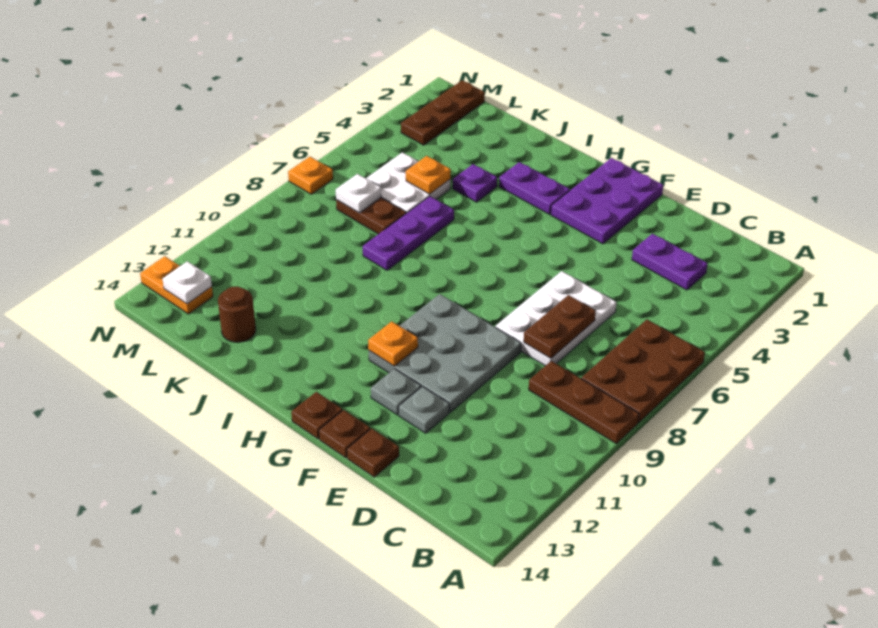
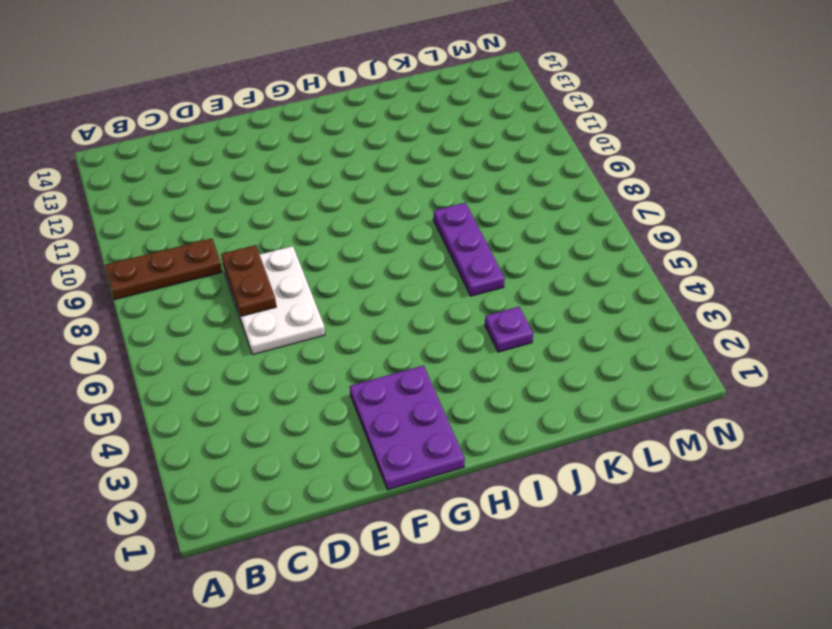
none -> brown plate A6:B8 level 1
none -> purple plate C3:D3 level 1
none -> grey plate E9:G11 level 1

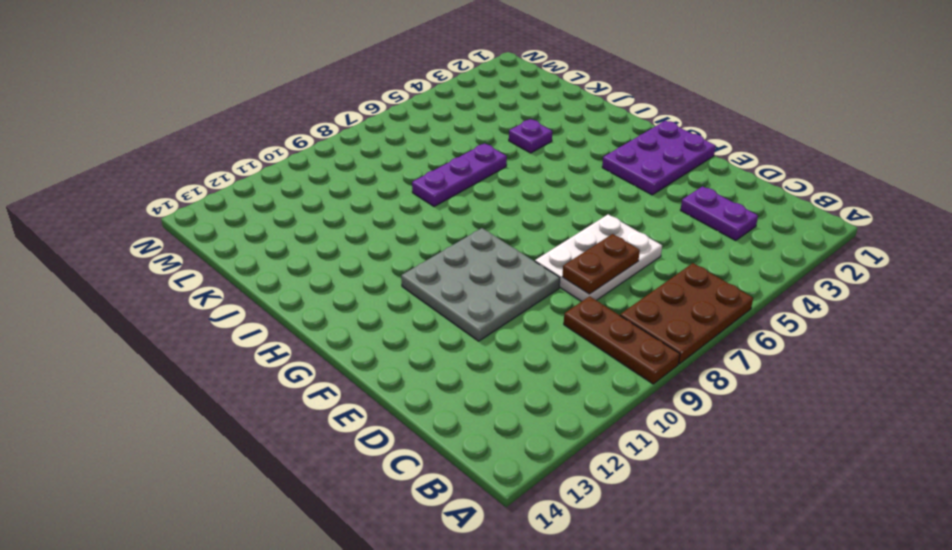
none -> grey plate E12 level 1
none -> brown plate E14 level 1
none -> grey plate F12 level 1

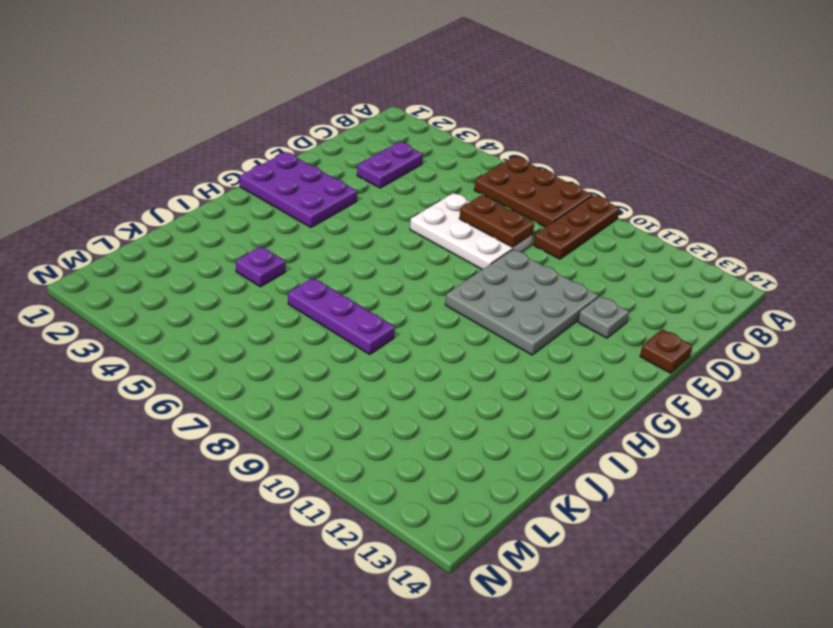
none -> grey plate F12 level 1
none -> brown plate F14 level 1
none -> brown plate G14 level 1

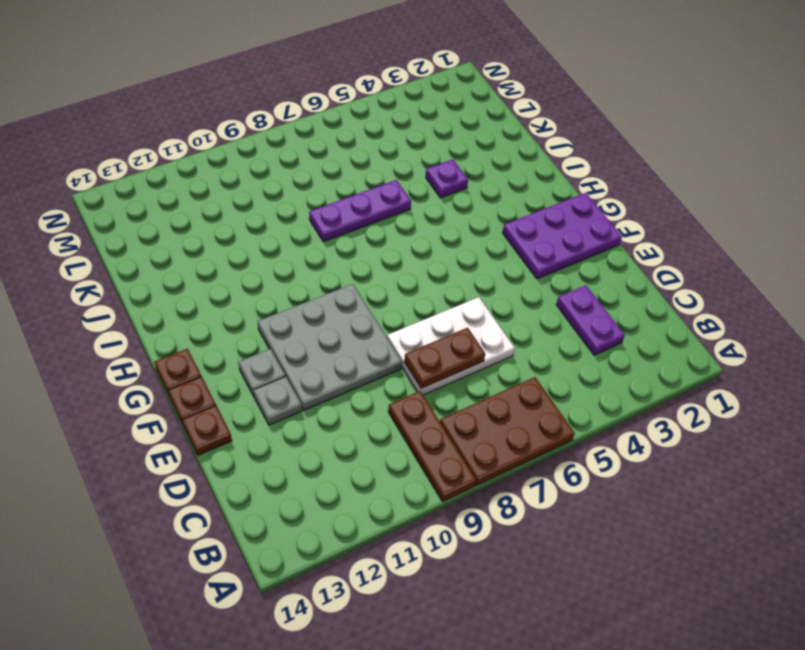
none -> purple plate H3:I3 level 1
none -> white plate K5:L6 level 1
none -> brown plate K7:L7 level 1

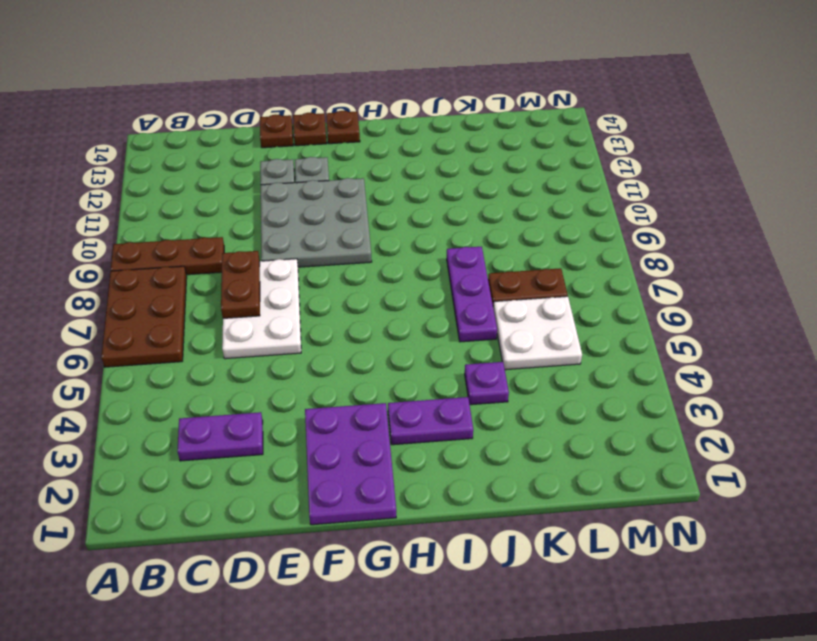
none -> brown round brick K13 level 1
none -> brown plate M1:M3 level 1
none -> orange plate M13:N13 level 1

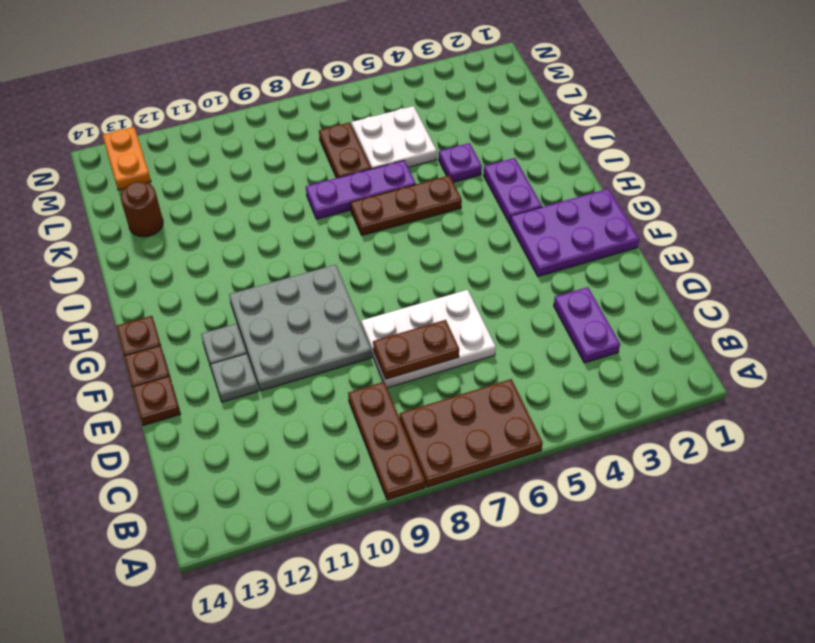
brown plate I5:I7 level 1 -> brown plate M1:M3 level 1
none -> orange plate N7 level 1
none -> orange plate G11 level 2
none -> orange plate K5 level 2

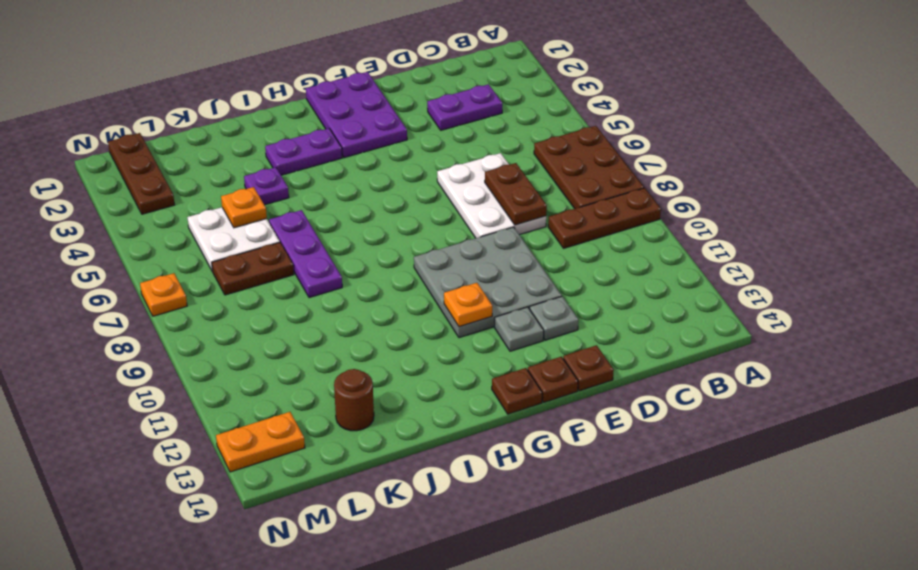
none -> white plate L7 level 2
none -> white plate M13 level 2

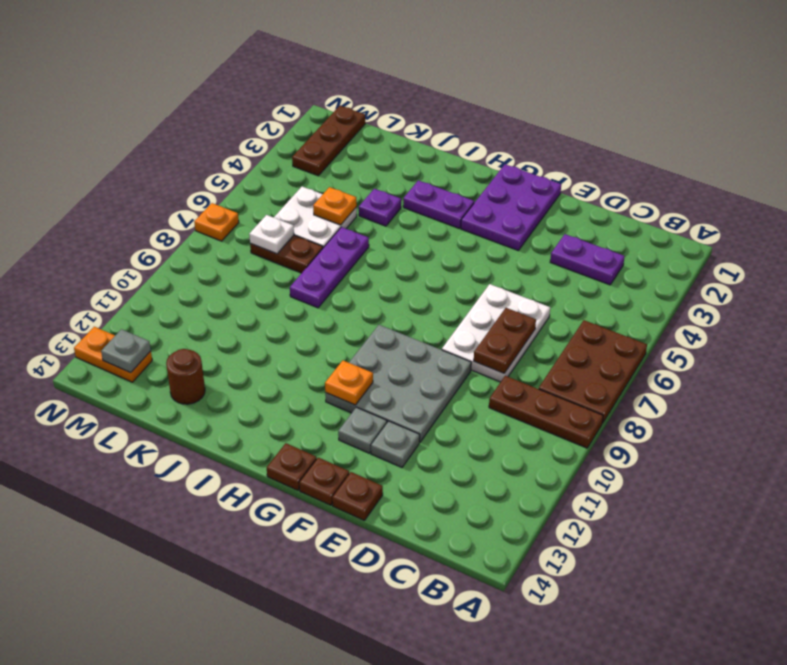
grey plate M13 level 2 -> white plate M13 level 2

